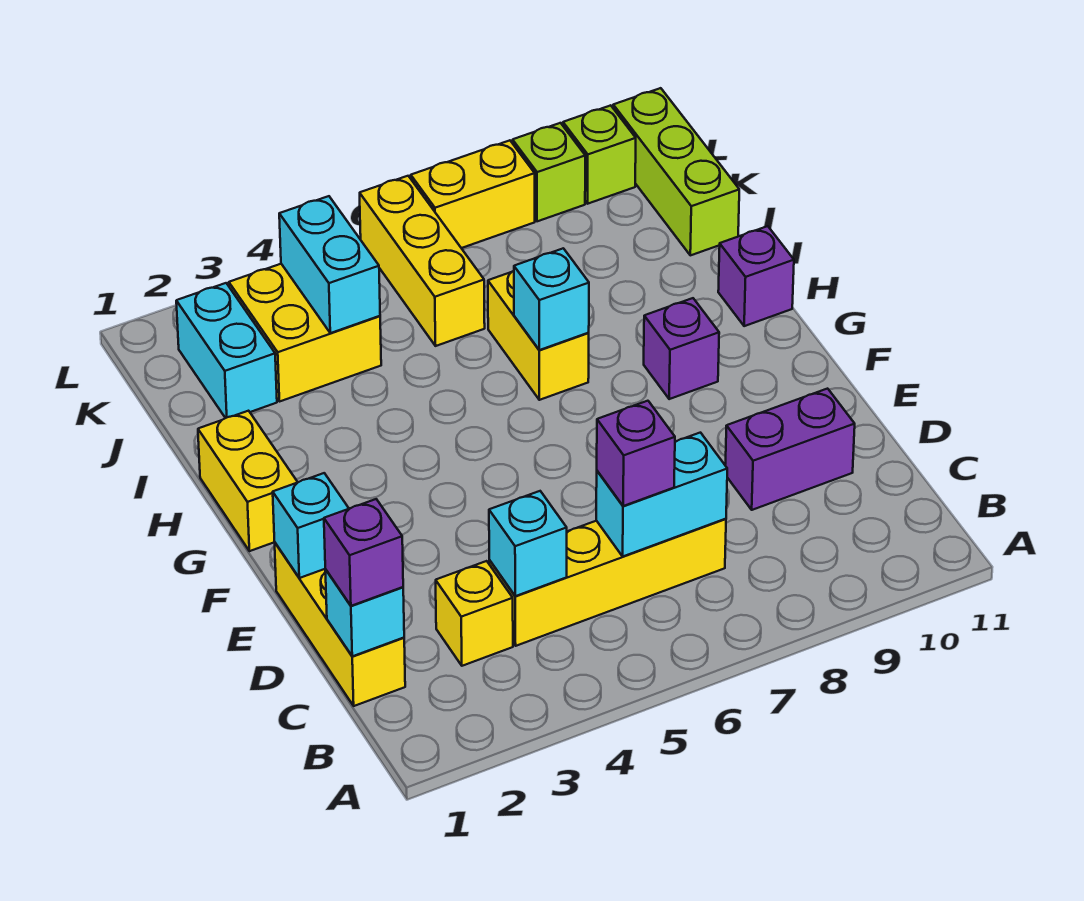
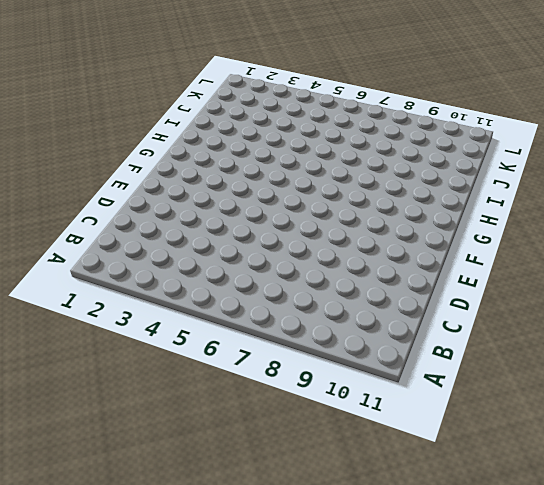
none -> yellow brick C1:E1 level 1
none -> yellow brick C3 level 1
none -> yellow brick C4:C7 level 1

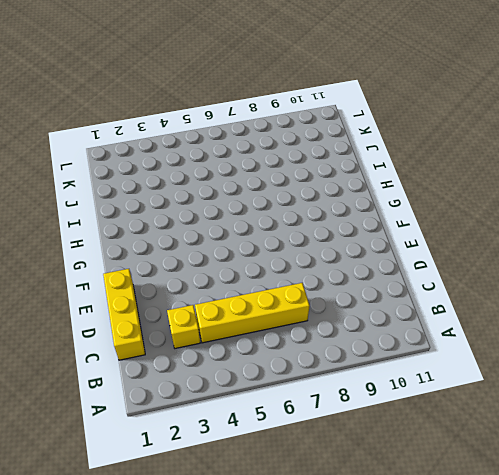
none -> purple brick D9:D10 level 1
none -> yellow brick G1:H1 level 1
none -> purple brick G9 level 1

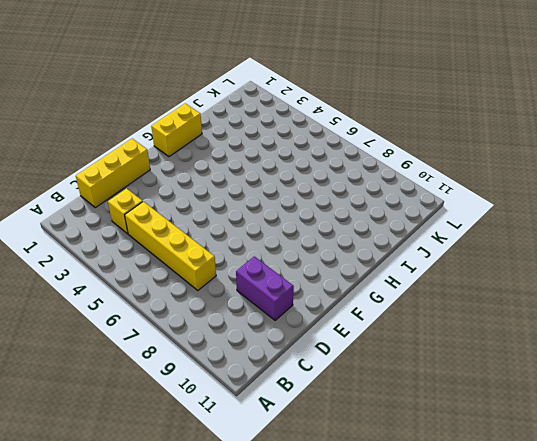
none -> purple brick G9 level 1
none -> yellow brick H7:I7 level 1
none -> purple brick H11 level 1

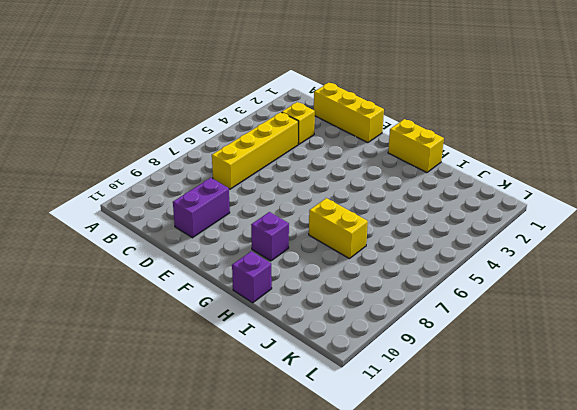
none -> cyan brick J2:K2 level 1
none -> yellow brick J3:K4 level 1
none -> yellow brick J6:L6 level 1

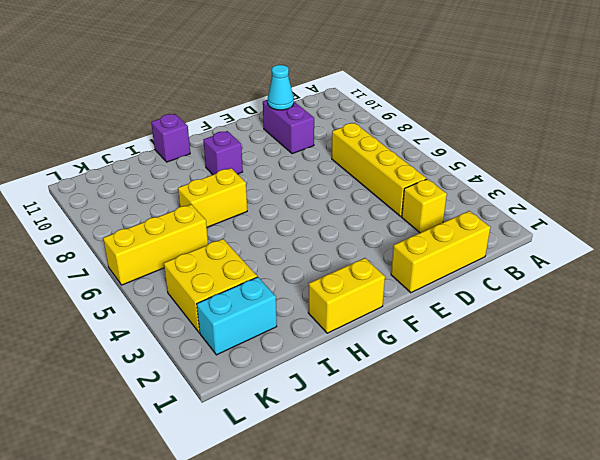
cyan cone D10 level 2 -> none
none -> lime brick J11:L11 level 1
none -> yellow brick L7:L8 level 1
none -> lime brick L9 level 1

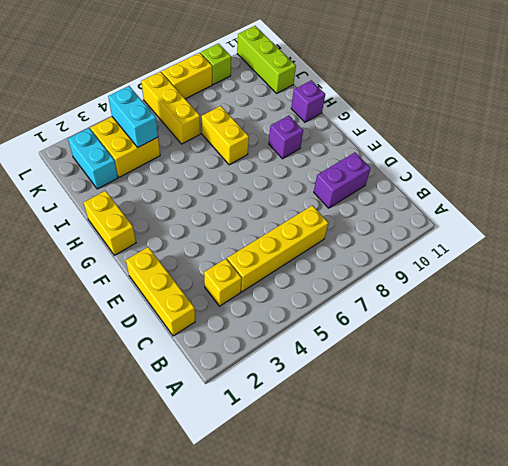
none -> lime brick L10 level 1
none -> cyan brick C1 level 2
none -> cyan brick C4 level 2

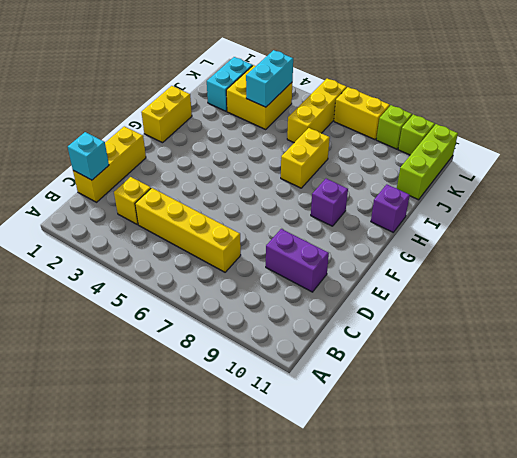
none -> cyan brick C4 level 2
none -> cyan brick C6:C7 level 2
none -> cyan brick E1 level 2

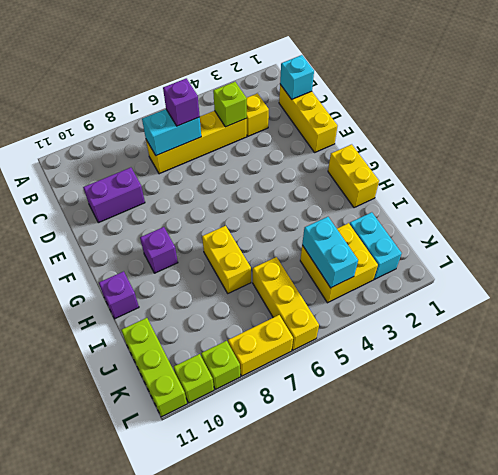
lime brick C4 level 2 -> cyan brick C4 level 2
none -> cyan brick E1 level 2
none -> cyan brick H7 level 2
none -> purple brick C1 level 3

